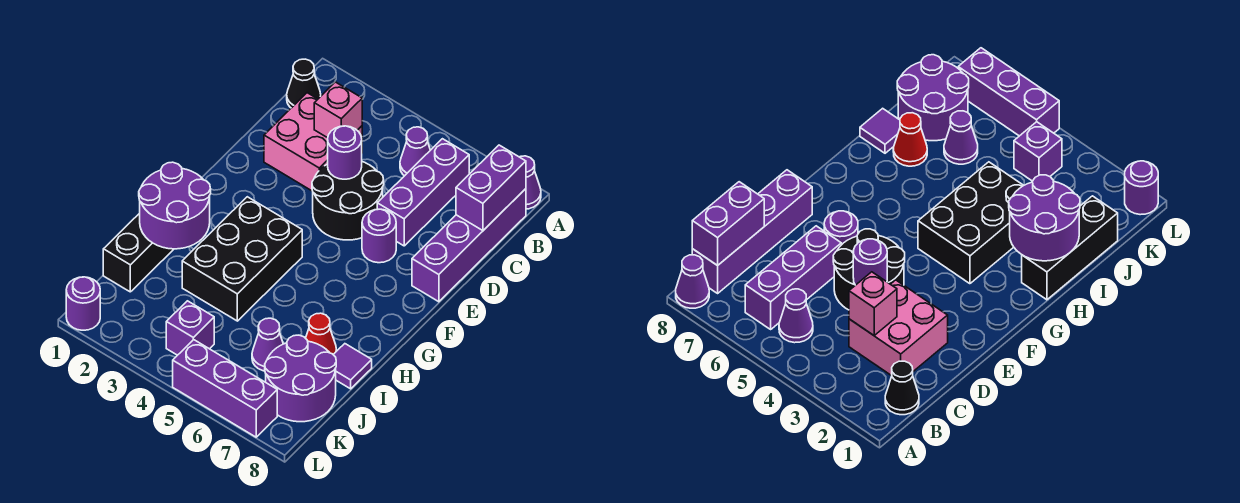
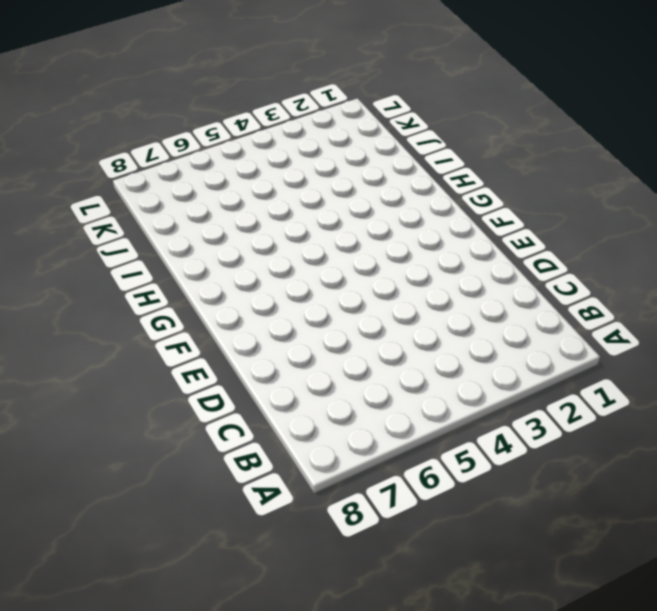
none -> purple cone A8 level 1
none -> black cone B1 level 1
none -> purple cone B5 level 1

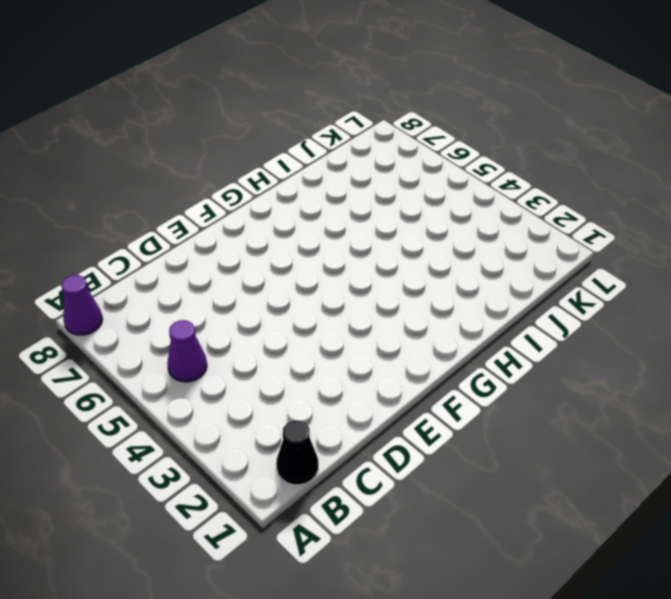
none -> purple brick B6:D6 level 1
none -> purple brick B8:E8 level 1
none -> pink brick C2:D3 level 1

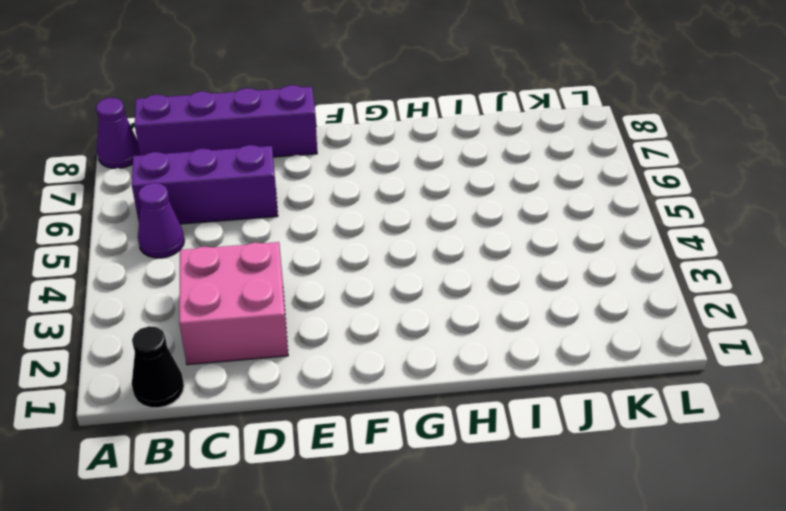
none -> black round brick D4:E5 level 1
none -> purple round brick E6 level 1
none -> black brick G3:I4 level 1

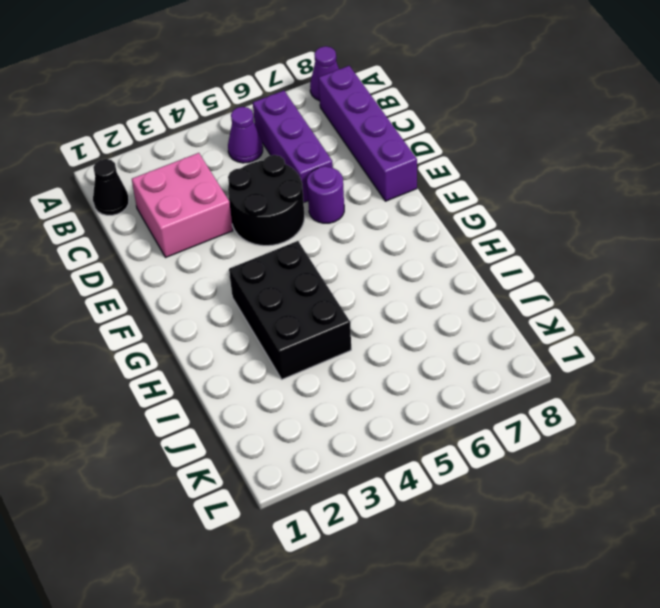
none -> black brick H1:J1 level 1
none -> red cone I7 level 1
none -> purple tile I8 level 1

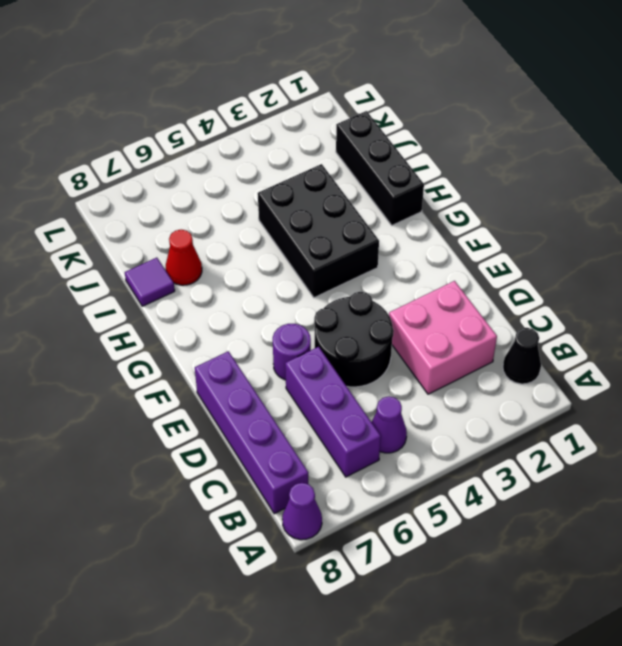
none -> purple cone J6 level 1
none -> purple round brick J7:K8 level 1
none -> purple brick K4 level 1

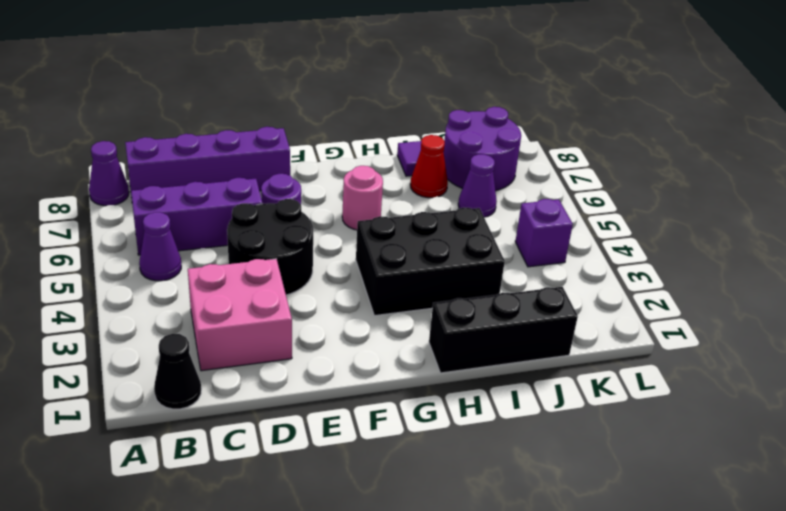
pink round brick G6 level 1 -> none
none -> purple round brick L1 level 1
none -> purple brick L5:L7 level 1
none -> purple brick B8:C8 level 2

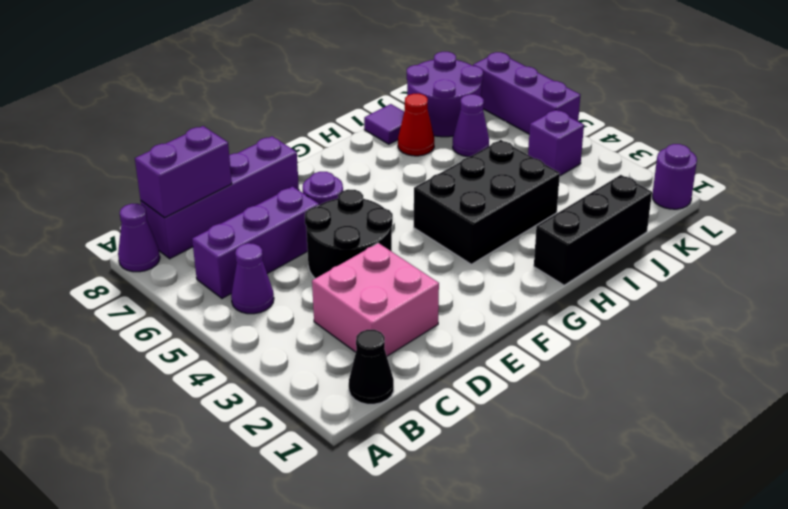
none -> pink brick C3 level 2
none -> purple round brick D4 level 2
none -> purple round brick H1:I2 level 2

